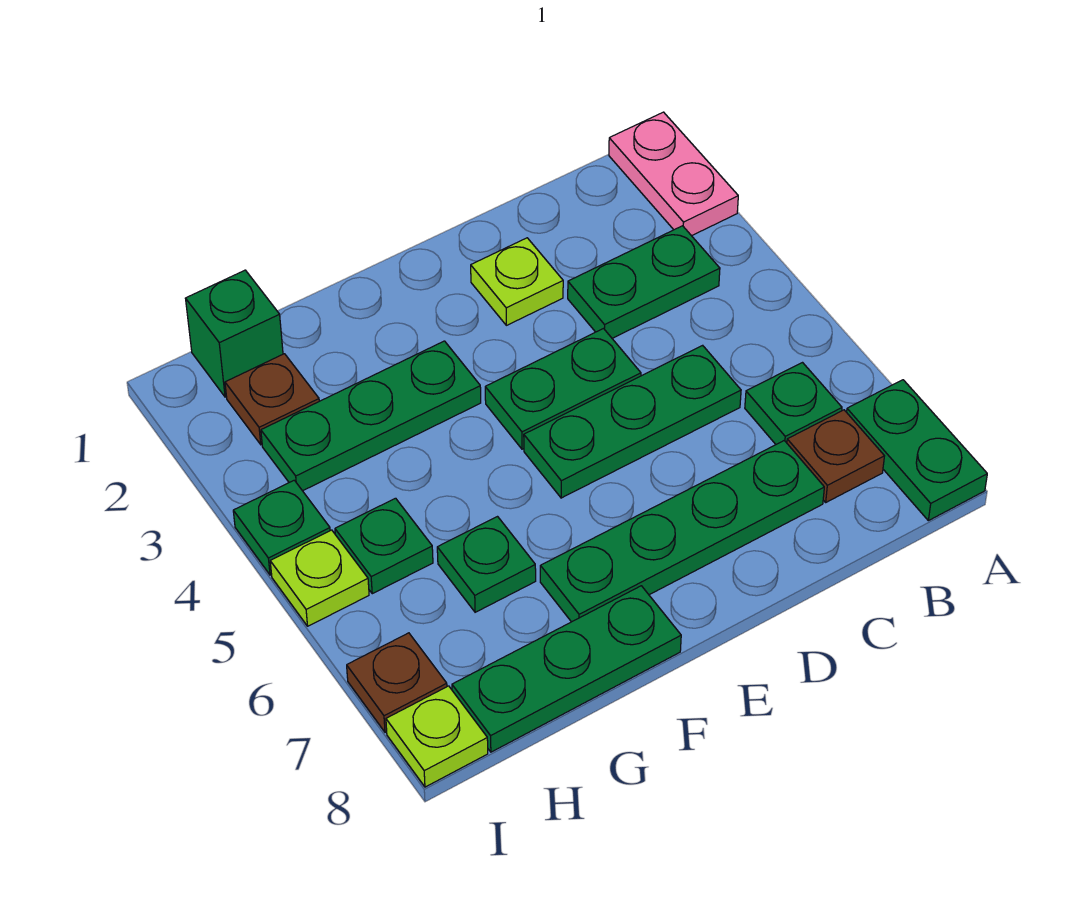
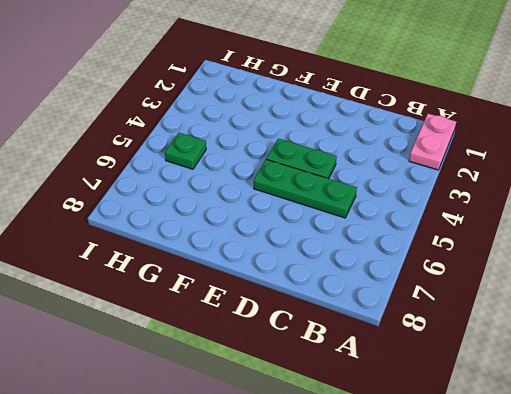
none -> green plate A7:A8 level 1
none -> green plate B3:C3 level 1
none -> green plate B6 level 1

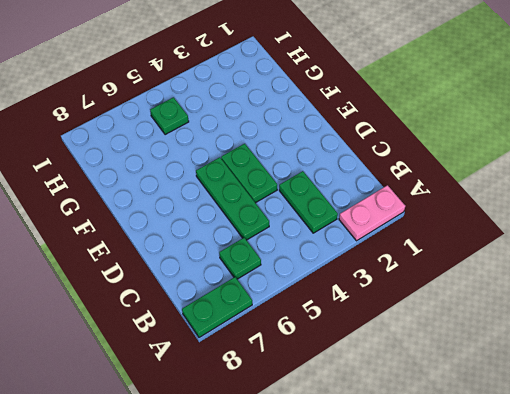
none -> brown plate B7 level 1
none -> green plate C7:F7 level 1
none -> lime plate D2 level 1

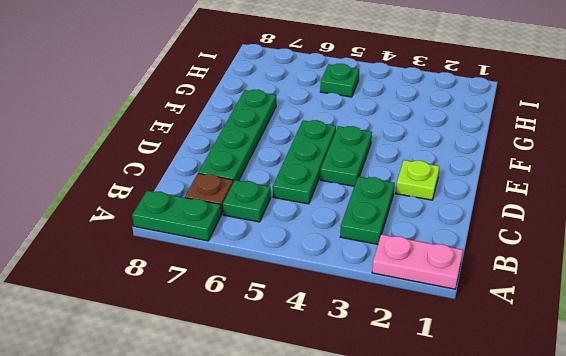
none -> green plate F3:H3 level 1
none -> green plate F8:H8 level 1
none -> green plate G6 level 1

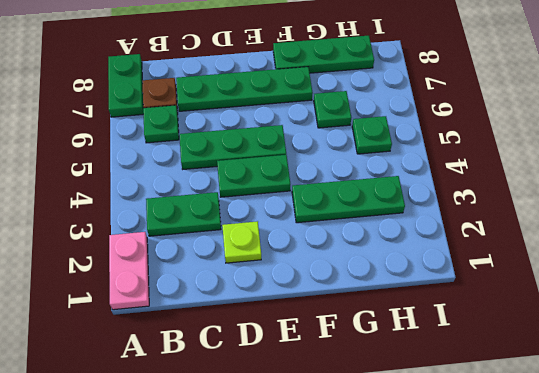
none -> green brick H1 level 1
none -> brown plate H2 level 1
none -> green plate I4 level 1

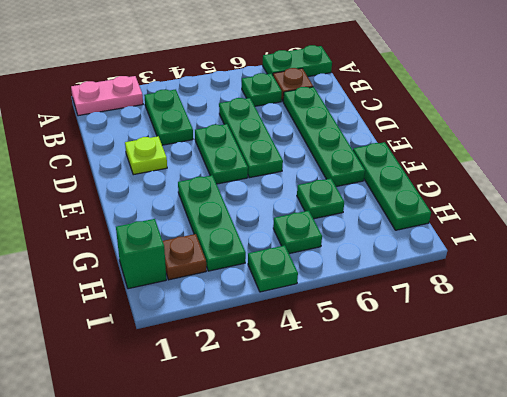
none -> lime plate I5 level 1
none -> brown plate I7 level 1
none -> lime plate I8 level 1

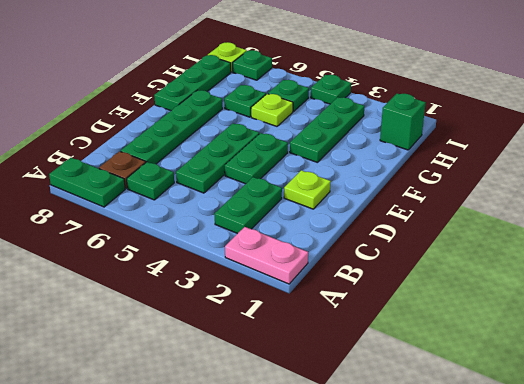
lime plate G5 level 1 -> lime plate I5 level 1
green plate I7 level 1 -> brown plate I7 level 1
none -> brown plate H2 level 1

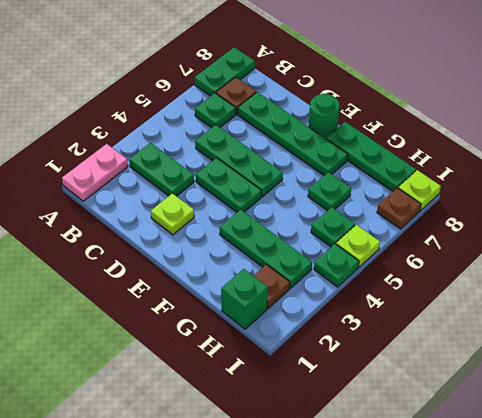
green round brick E8 level 1 -> none

